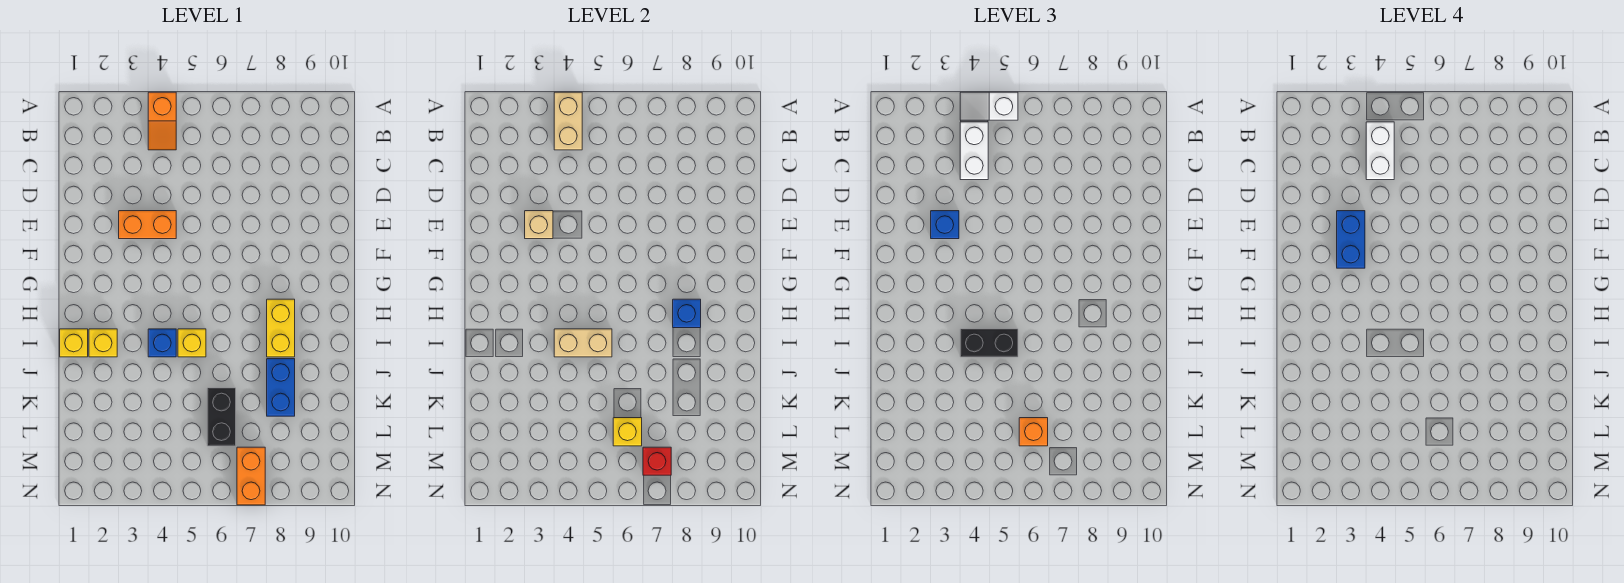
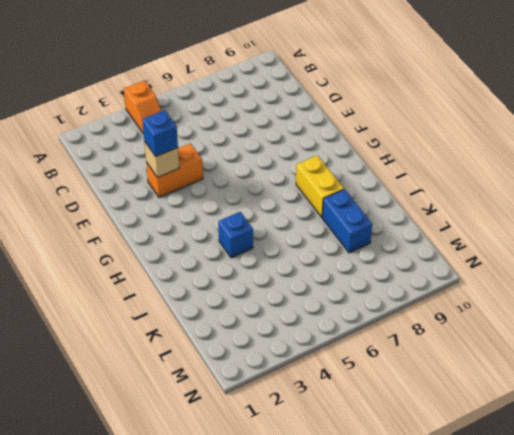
none -> yellow brick I1 level 1
none -> yellow brick I2 level 1
none -> yellow brick I5 level 1

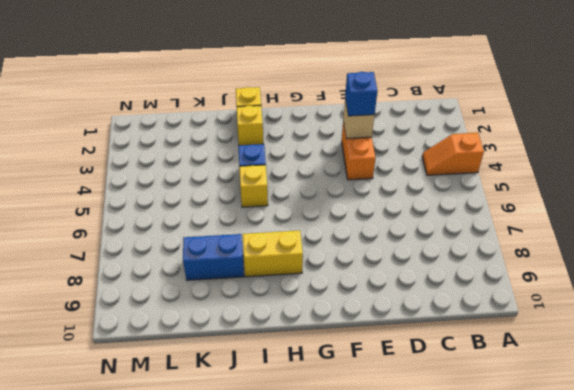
none -> black brick K6:L6 level 1
none -> orange brick M7:N7 level 1
none -> tan brick A4:B4 level 2

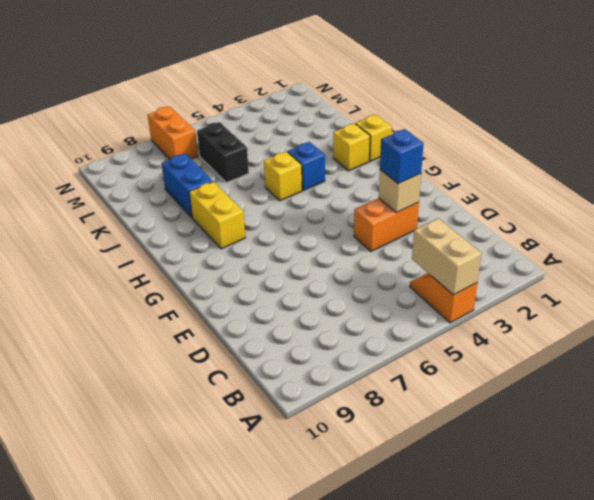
none -> blue brick H8 level 2
none -> tan brick I4:I5 level 2
none -> yellow brick L6 level 2

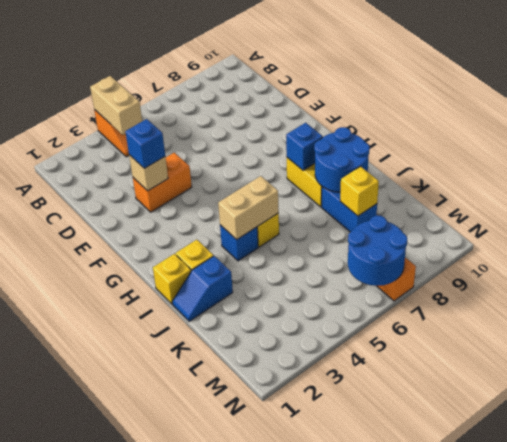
blue round brick I8:J9 level 2 -> none
blue slope J1:J2 level 1 top 2 -> none
yellow brick K8 level 2 -> yellow brick L6 level 2
blue round brick M6:N7 level 2 -> red brick M7 level 2
none -> black brick K6:L6 level 1
none -> white slope A4:A5 level 3 top 5
none -> white brick B4:C4 level 3

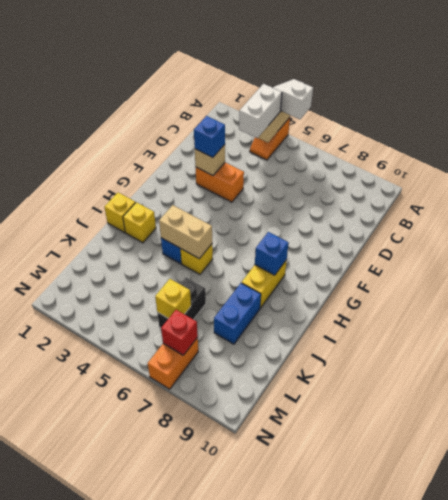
none -> black brick I4:I5 level 3
none -> orange brick L6 level 3
none -> white brick B4:C4 level 4

